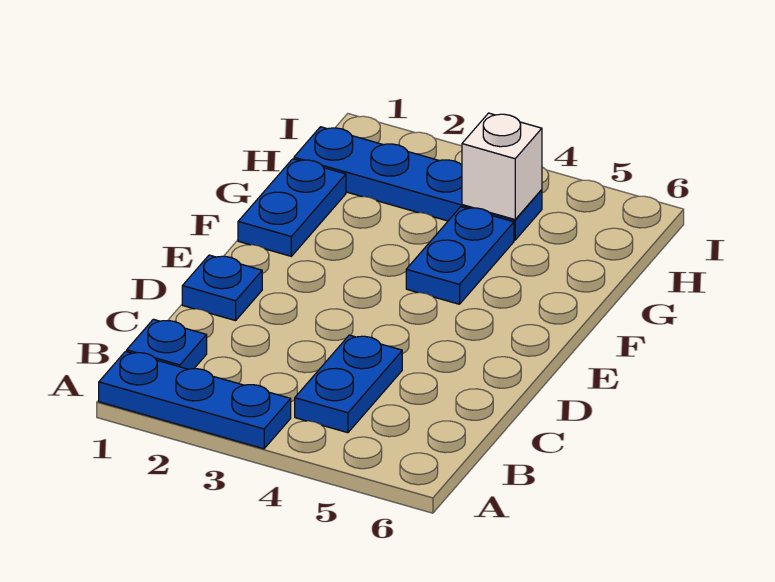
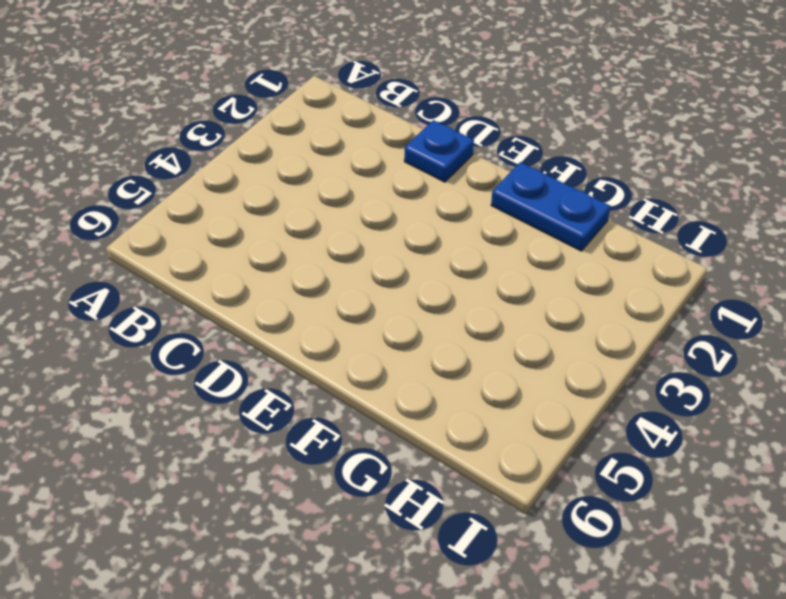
none -> blue plate A1:A3 level 1
none -> blue plate B1 level 1

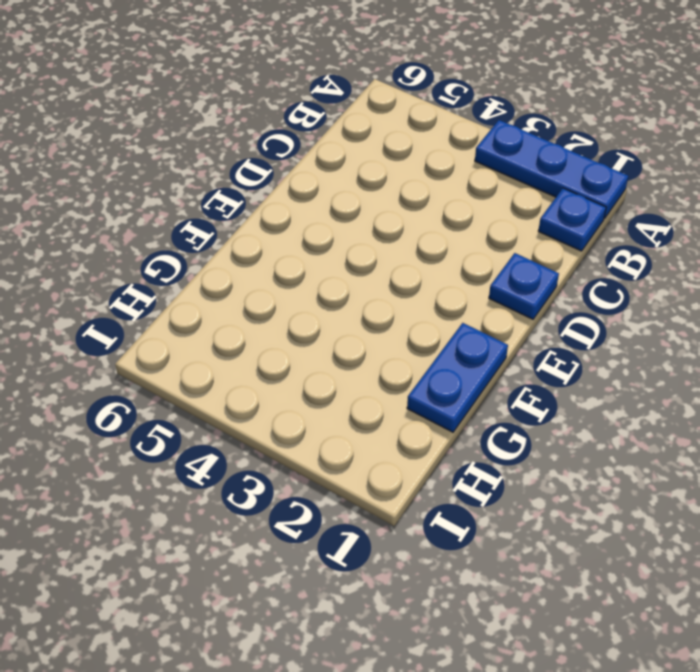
none -> blue plate B4:C4 level 1
none -> blue plate F4:G4 level 1

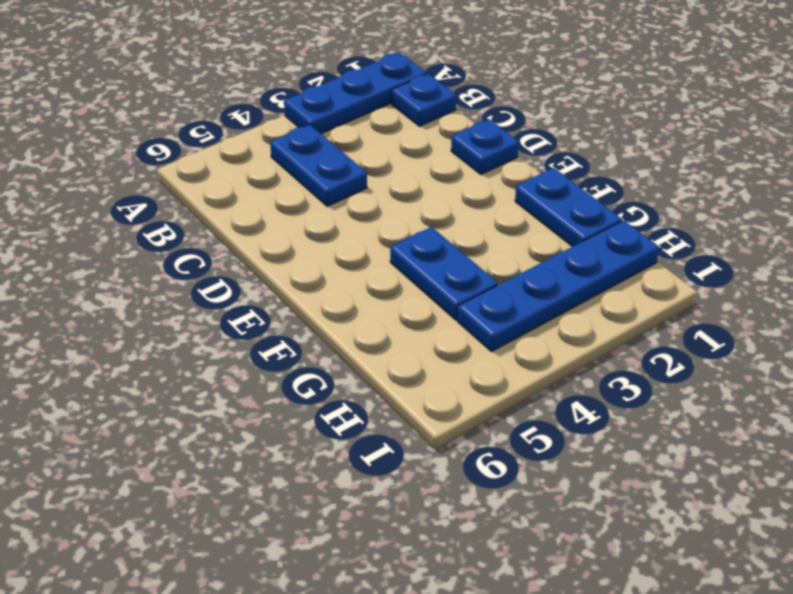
none -> white brick H4 level 2

